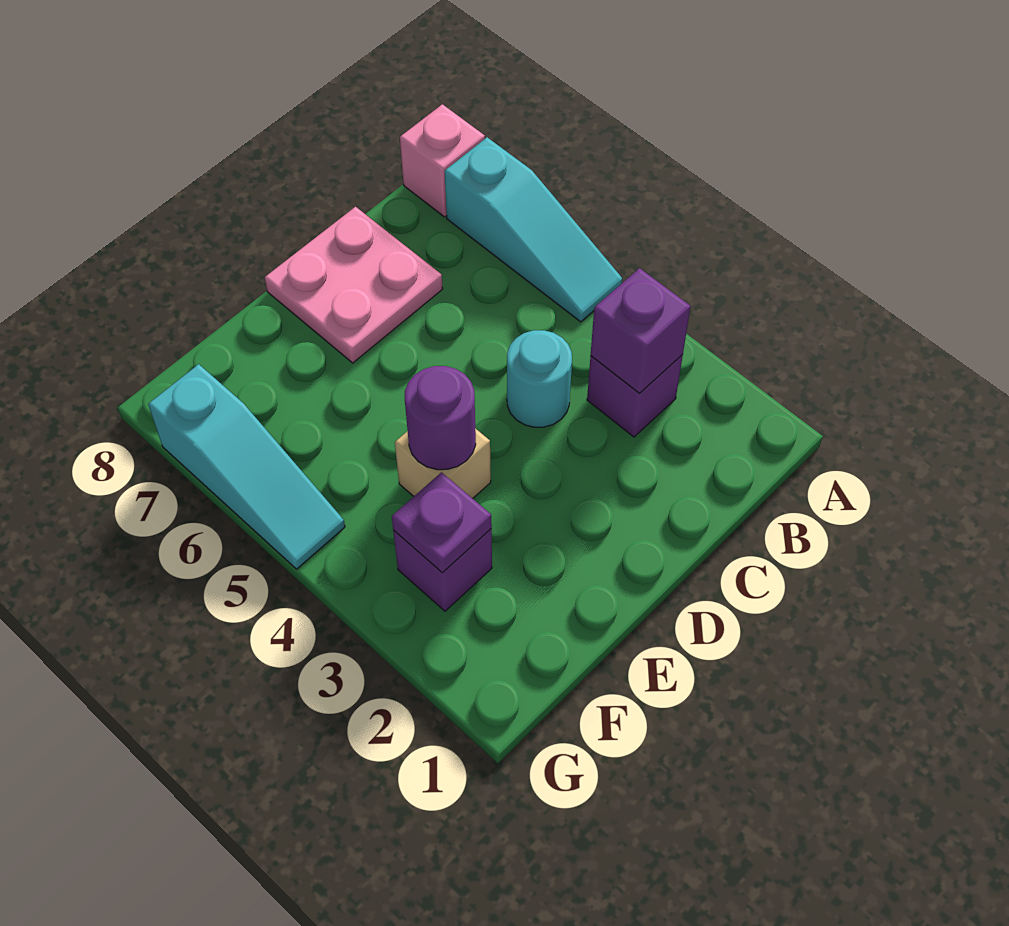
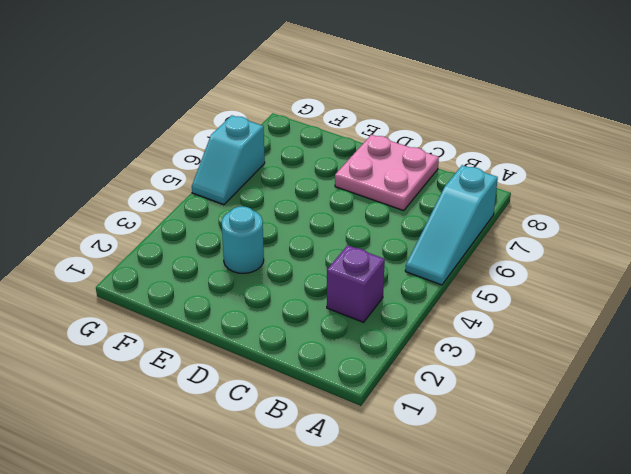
cyan round brick E3 level 1 -> cyan round brick C4 level 1
cyan slope G5:G6 level 1 top 6 -> cyan slope G5:G7 level 1 top 7
none -> pink brick A8 level 1
none -> tan brick E4 level 1

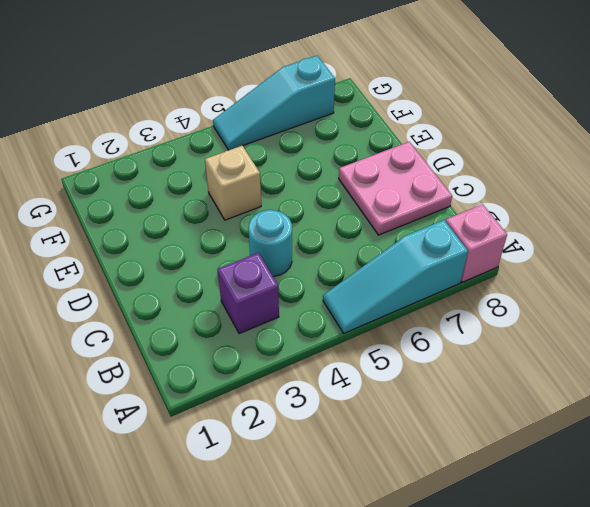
none -> purple brick F3 level 1
none -> purple brick B3 level 2

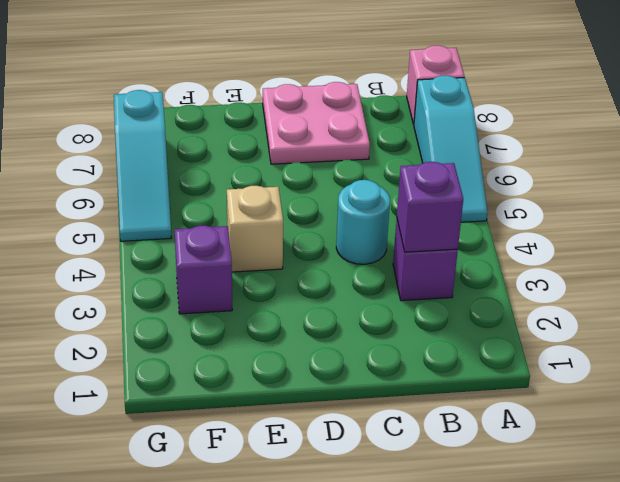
none -> purple round brick E4 level 2
none -> purple plate F3 level 2

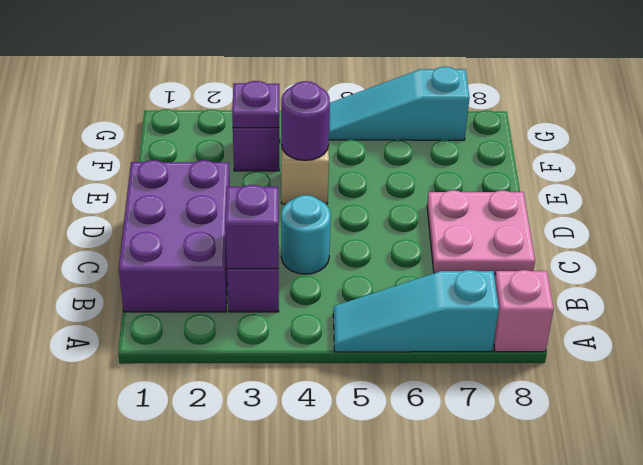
purple brick B1:D2 level 1 -> none

